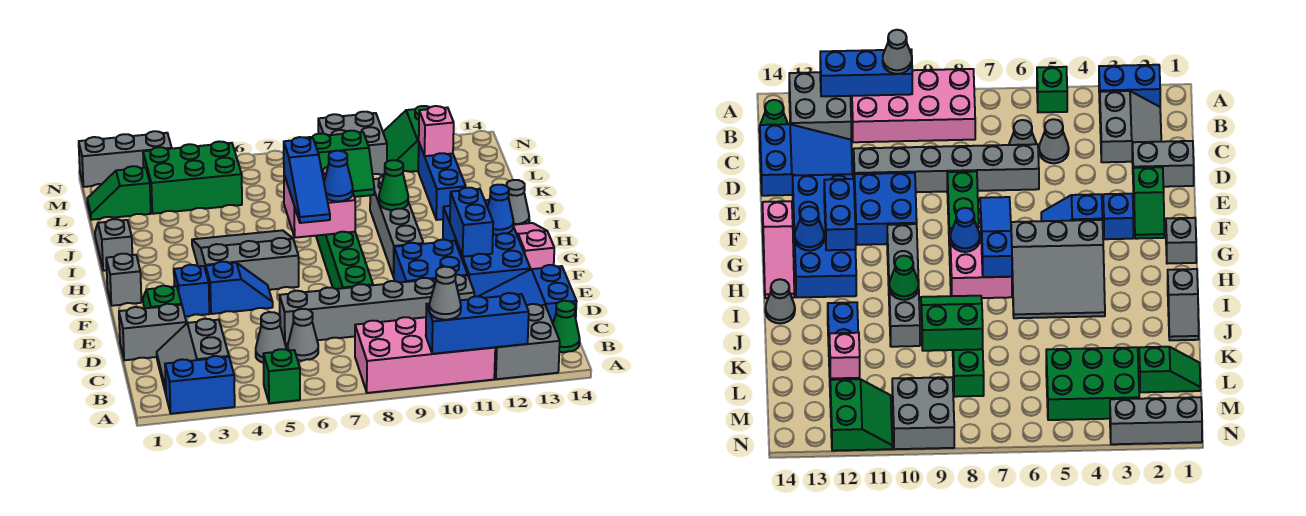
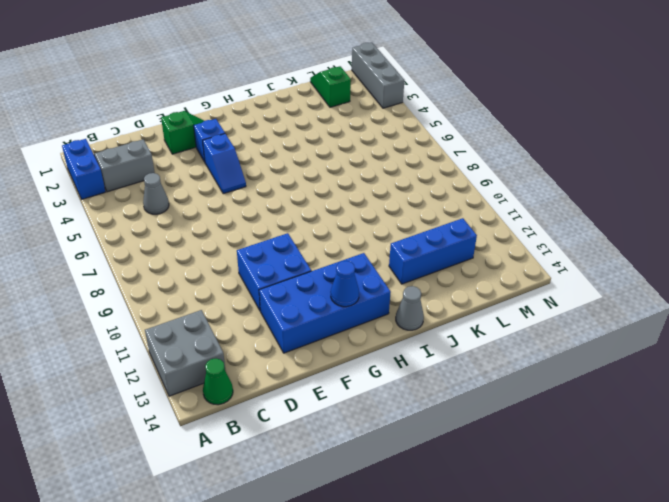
none -> green brick A5 level 1
none -> pink brick A8:B11 level 1
none -> grey cone C6 level 1
none -> blue slope C12:D14 level 1 top 14

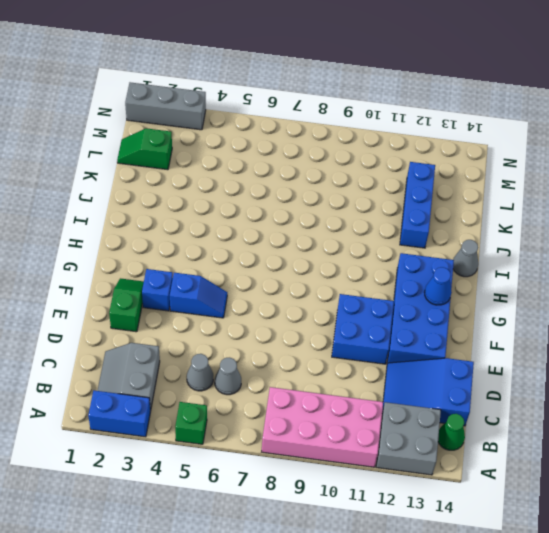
none -> grey brick D1:D2 level 1
none -> grey brick D6:D11 level 1
none -> green brick E8:L8 level 1
none -> pink slope F14:H14 level 1 top F

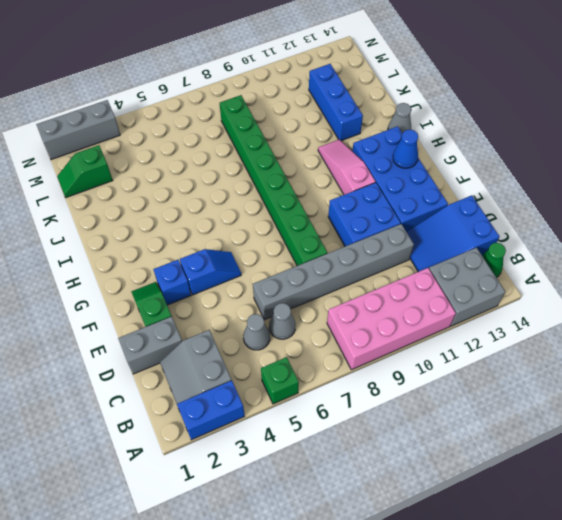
pink slope G11:I11 level 1 top G -> pink slope F14:H14 level 1 top F
none -> grey brick G1 level 1
none -> grey slope G4:I6 level 1 top G
none -> grey brick G10:J10 level 1
none -> grey slope I1:J1 level 1 top I

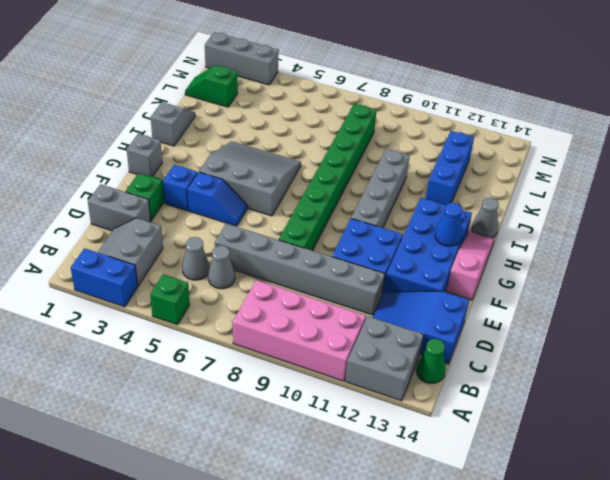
none -> green brick L3:M5 level 1
none -> grey brick M9:N10 level 1
none -> green slope M11:N12 level 1 top 12
none -> blue brick A10:A12 level 2

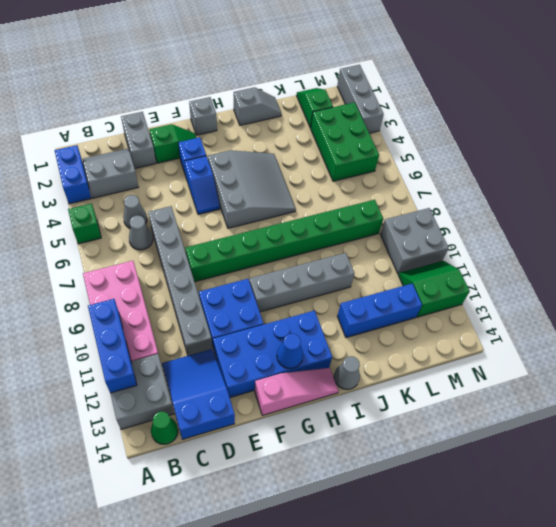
none -> blue brick F12:G12 level 2
none -> pink brick H7:I8 level 2
none -> green cone I10 level 2
none -> green slope J8:K9 level 2 top K

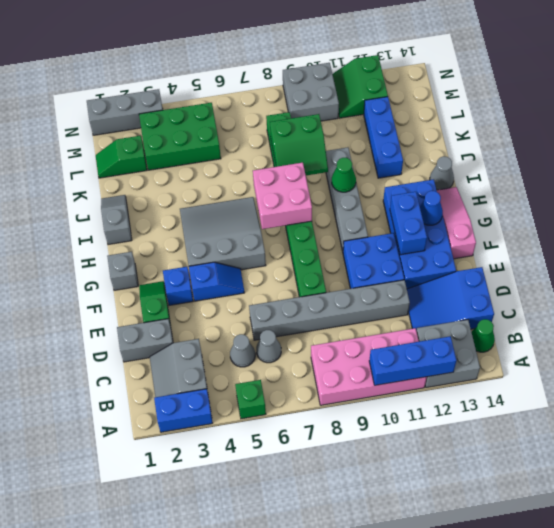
none -> pink brick L12 level 2
none -> grey cone A10 level 3
none -> blue slope G7:I7 level 3 top I
none -> blue cone H8 level 3

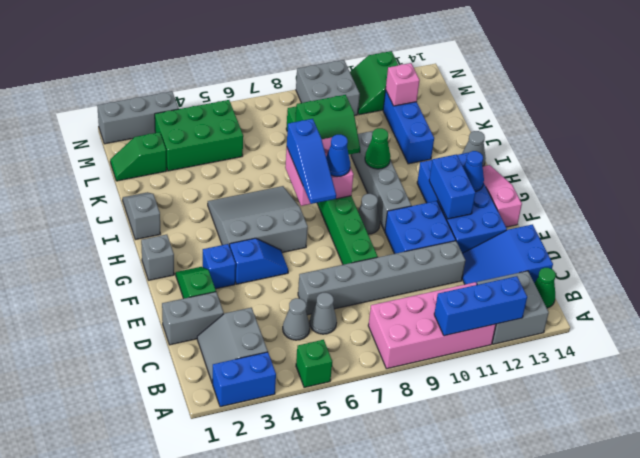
grey cone G9 level 1 -> grey cone A10 level 3

